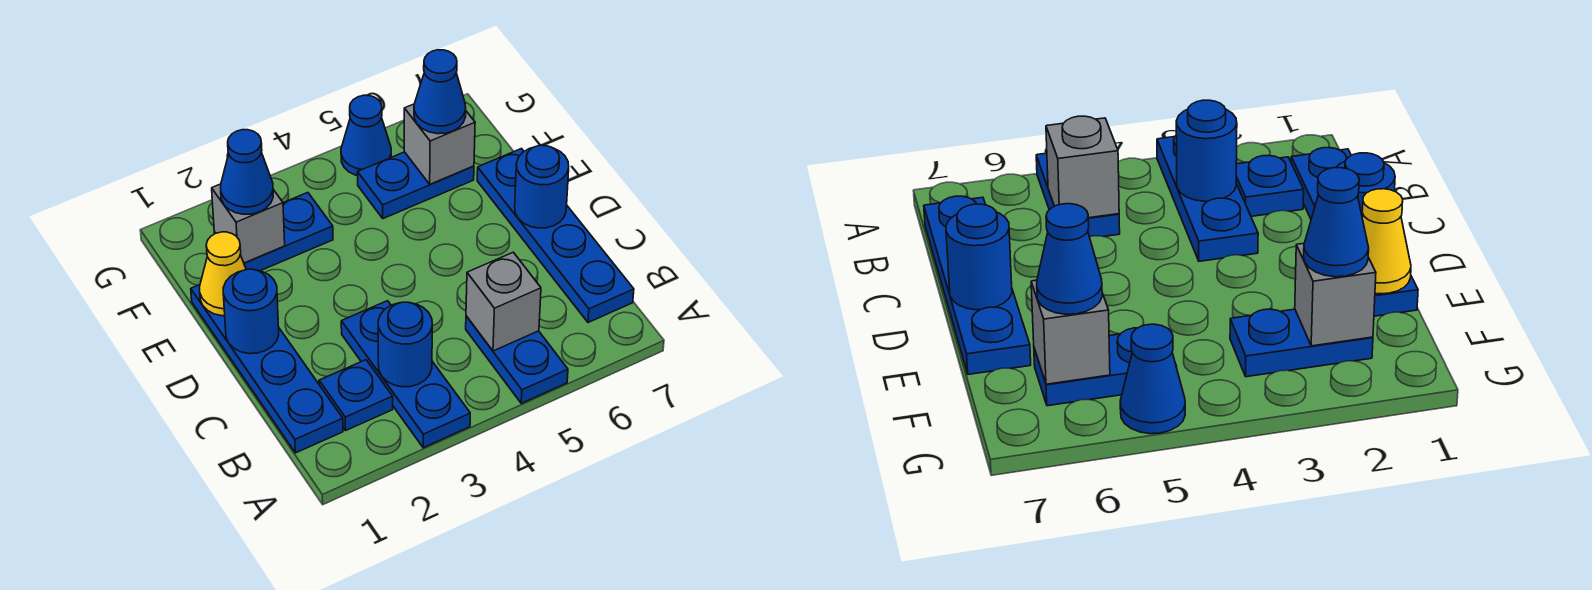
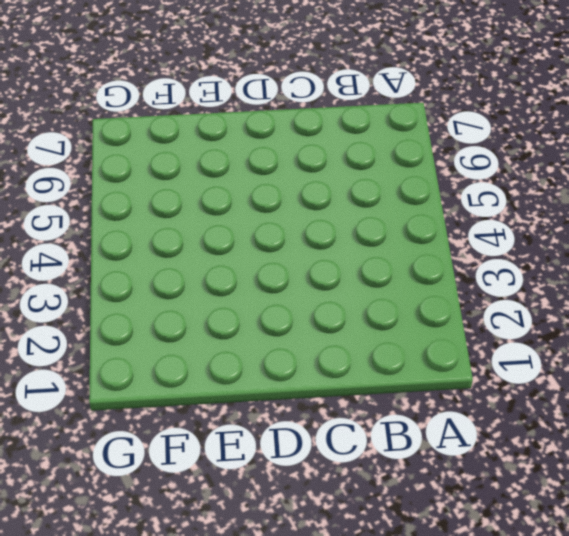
none -> blue plate A3:C3 level 1
none -> blue plate A5:B5 level 1
none -> blue plate B1:E1 level 1

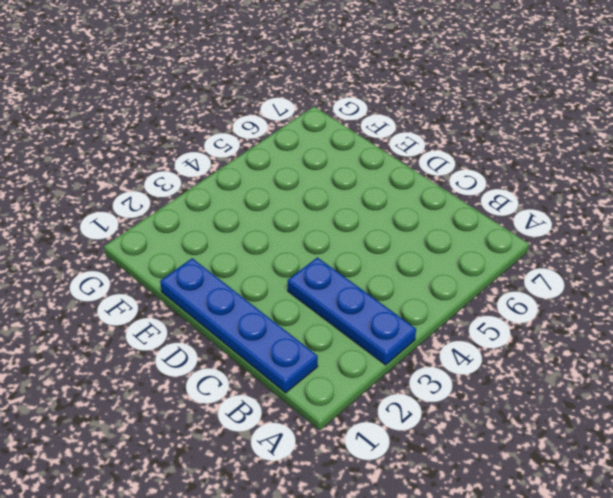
none -> blue plate A5:B5 level 1
none -> blue plate B2 level 1
none -> blue plate B7:E7 level 1

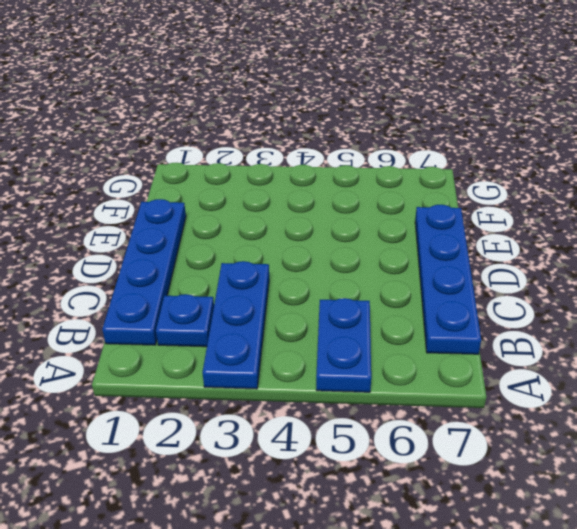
none -> blue plate F2:F3 level 1
none -> blue plate F5:F6 level 1
none -> blue cone G5 level 1

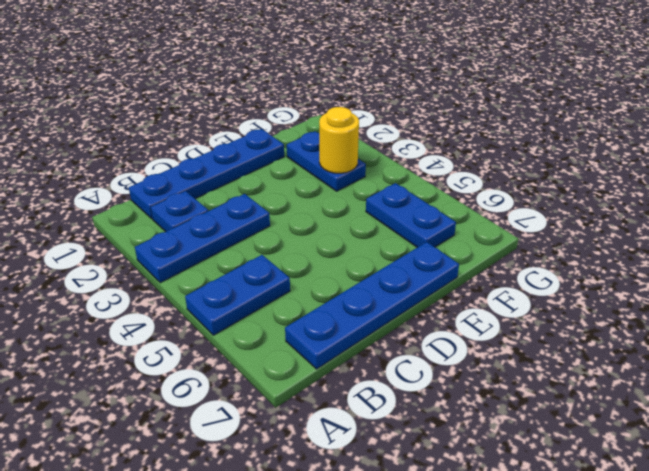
yellow round brick F3 level 2 -> none
none -> blue cone G5 level 1
none -> blue round brick B3 level 2
none -> grey brick B5 level 2

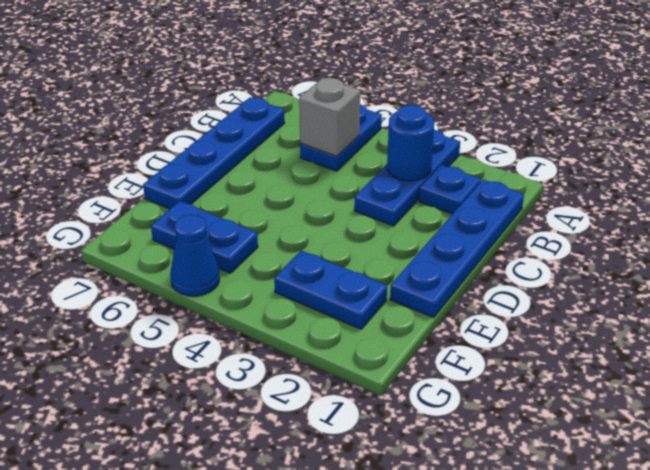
none -> blue round brick D1 level 2
none -> blue round brick D7 level 2
none -> yellow cone E1 level 2

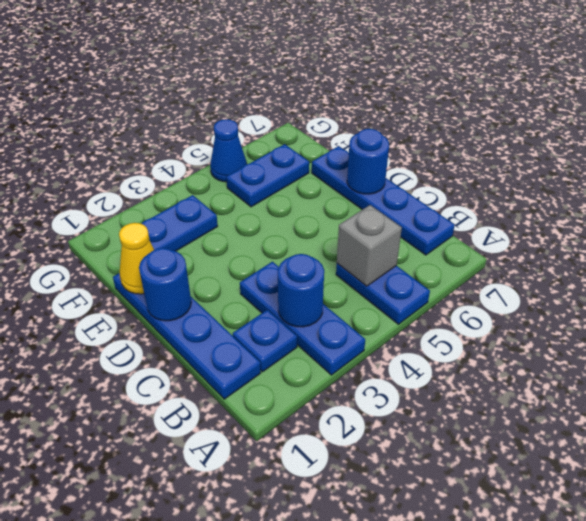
none -> grey brick F2 level 2
none -> grey brick F6 level 2
none -> blue cone F2 level 3

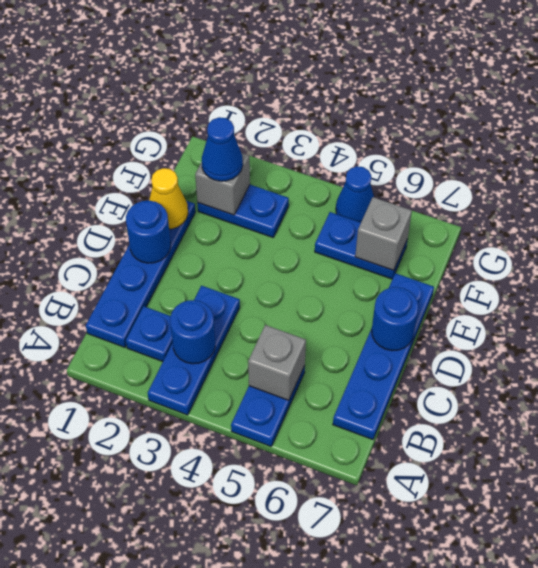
none -> blue cone F6 level 3

